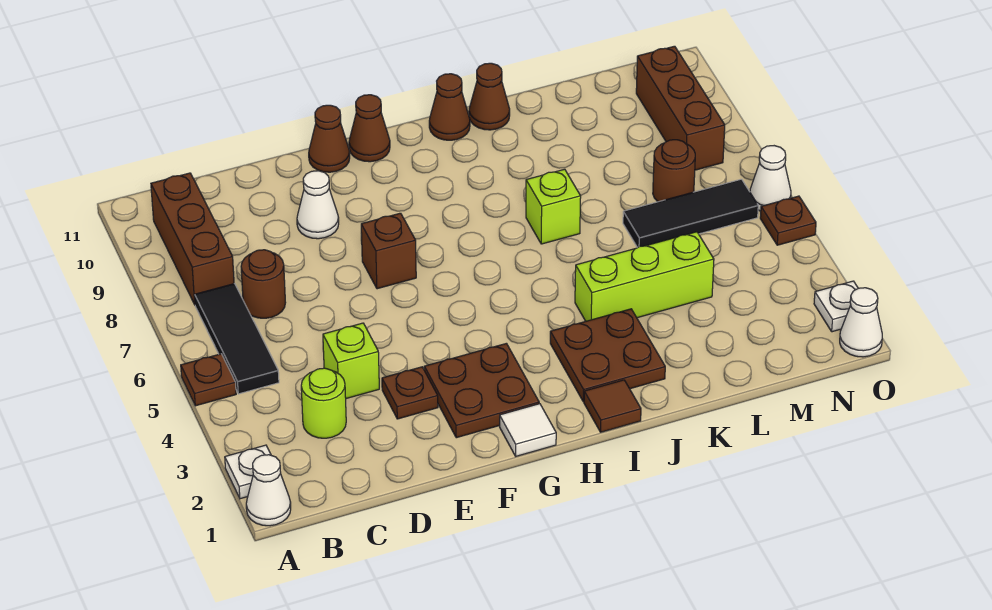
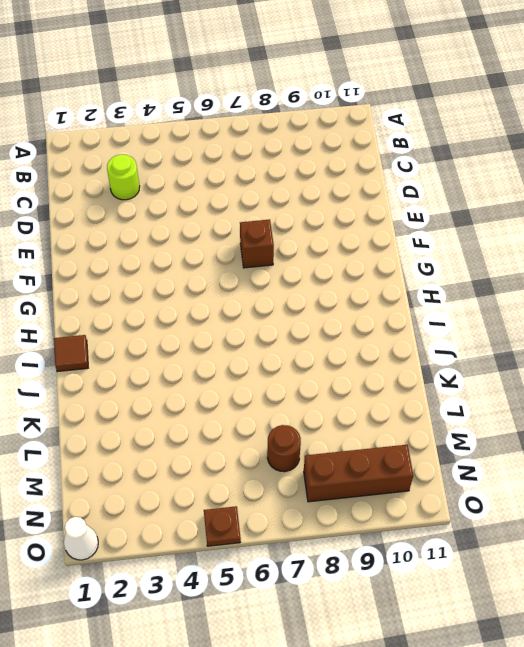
none -> white cone A1 level 1
none -> white plate A2 level 1
none -> brown plate A5 level 1

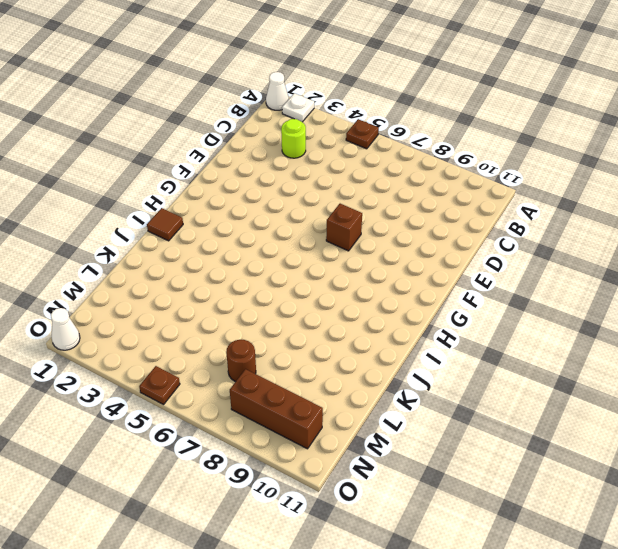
none -> black tile B5:B7 level 1
none -> brown brick B8:B10 level 1
none -> brown round brick C7 level 1

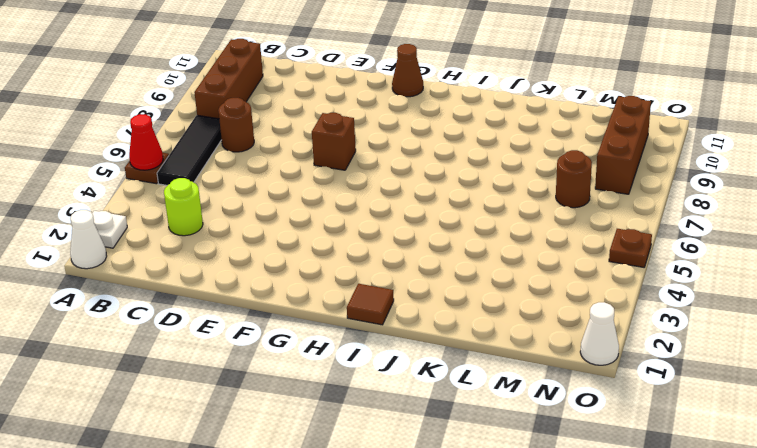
red cone A5 level 2 -> none
none -> lime brick D4 level 1
none -> brown plate E3 level 1
none -> white cone E9 level 1

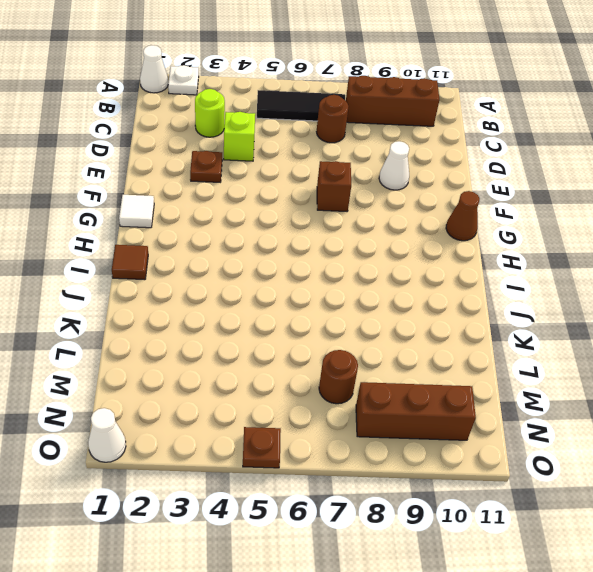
none -> brown plate A5 level 1
none -> brown plate F2:G3 level 1
none -> brown cone F11 level 1

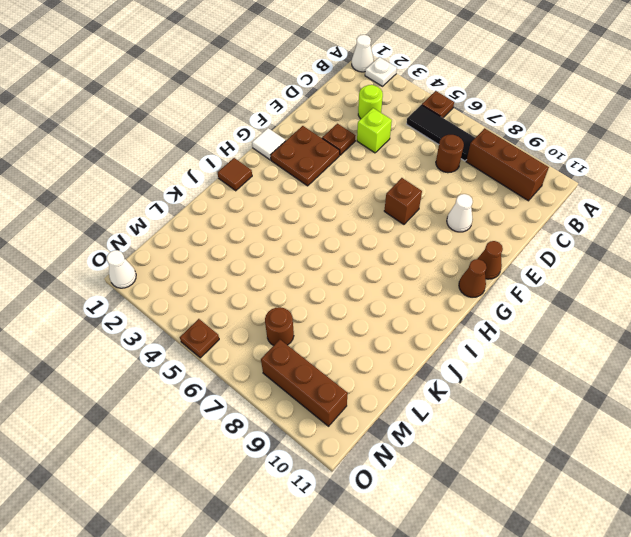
none -> brown plate I2:J3 level 1
none -> brown cone I11 level 1
none -> lime brick J4:L4 level 1

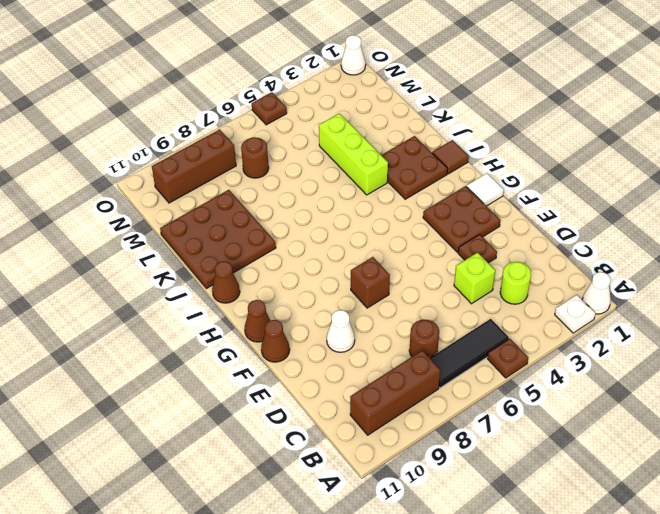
brown plate J9:L11 level 1 -> brown cone J11 level 1
none -> lime brick J7 level 1
none -> black tile L6:N6 level 1
none -> white plate O2 level 1

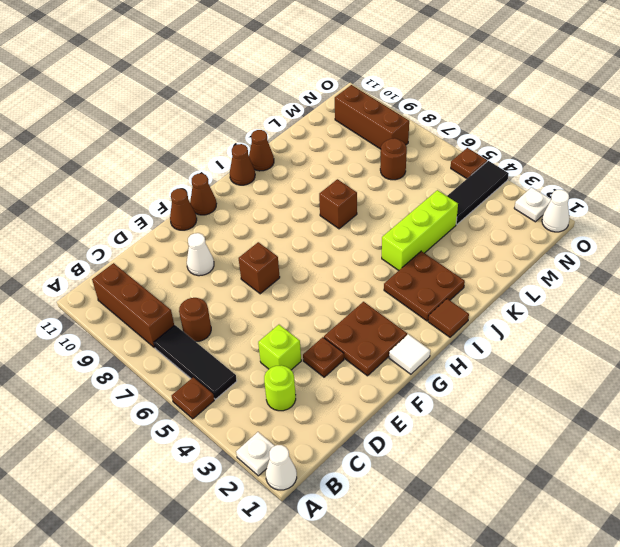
brown brick J7 level 1 -> lime brick J7 level 1
black tile M4:O4 level 1 -> black tile L6:N6 level 1
none -> white cone O6 level 1

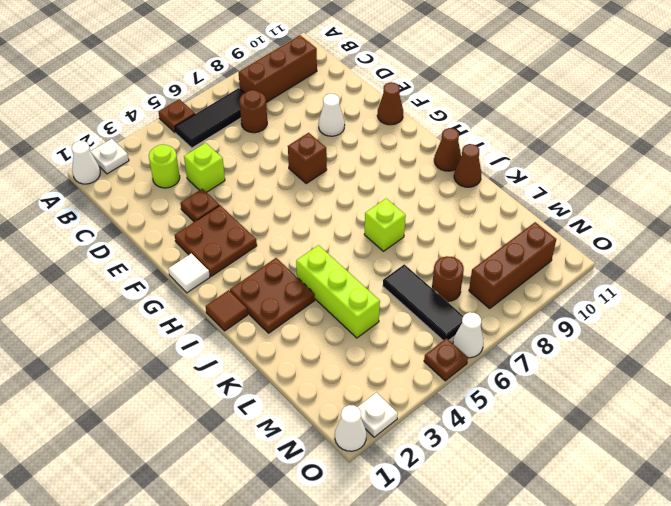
none -> brown cone G11 level 1

